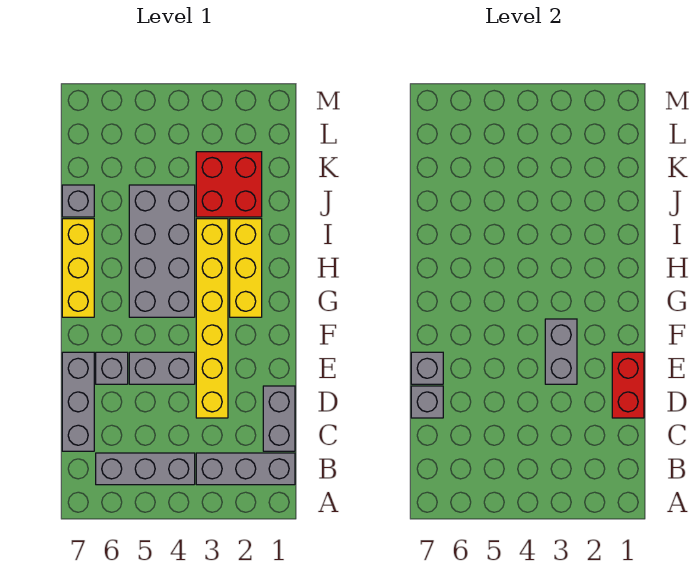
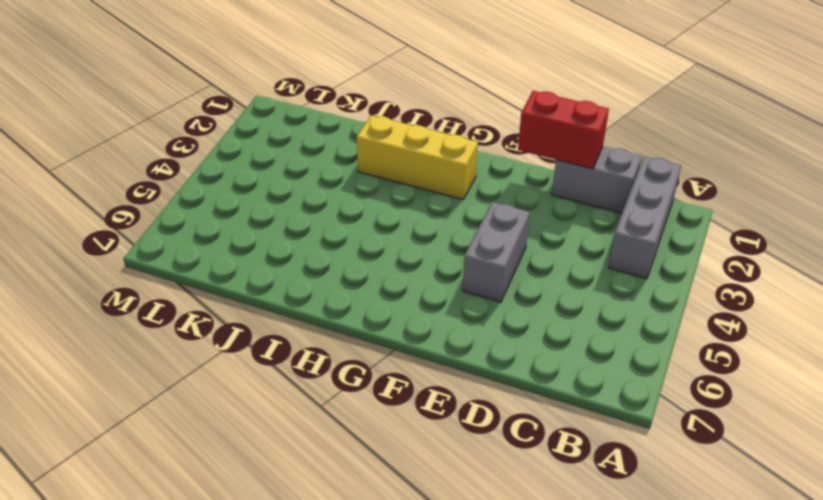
none -> grey brick B4:B6 level 1
none -> grey brick C7:E7 level 1
none -> yellow brick D3:I3 level 1

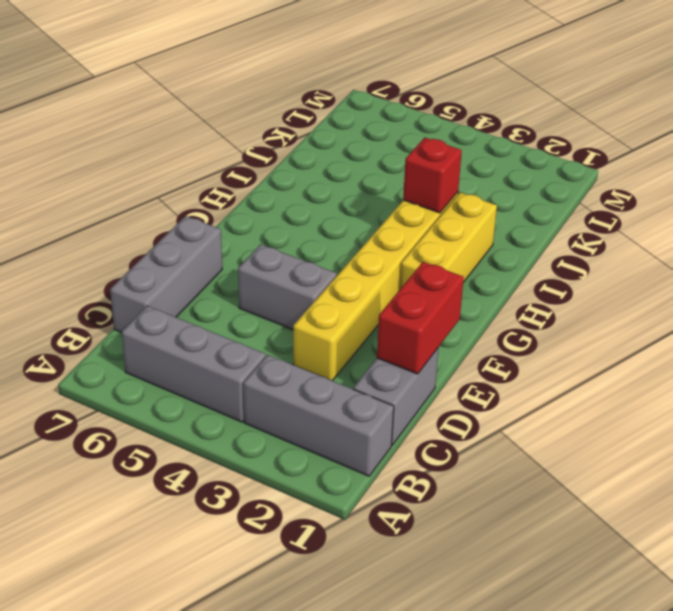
red brick I3 level 2 -> none
none -> grey brick E6 level 1
none -> grey brick G4:J5 level 1
none -> yellow brick G7:I7 level 1

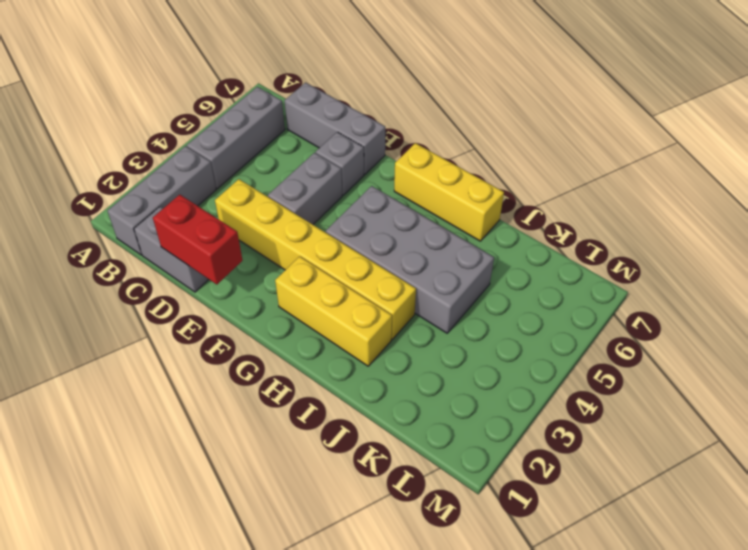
none -> red brick J2:K3 level 1
none -> grey brick J7 level 1
none -> grey brick D7 level 2

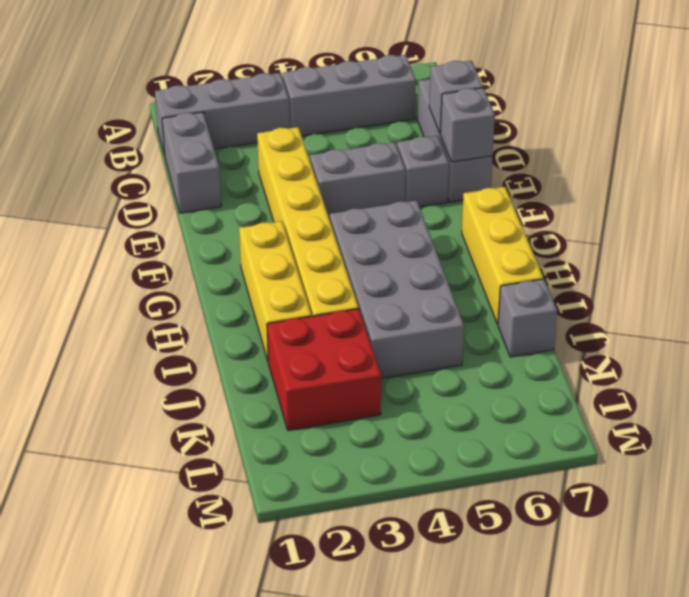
none -> red brick D1:E1 level 2
none -> grey brick E3:F3 level 2

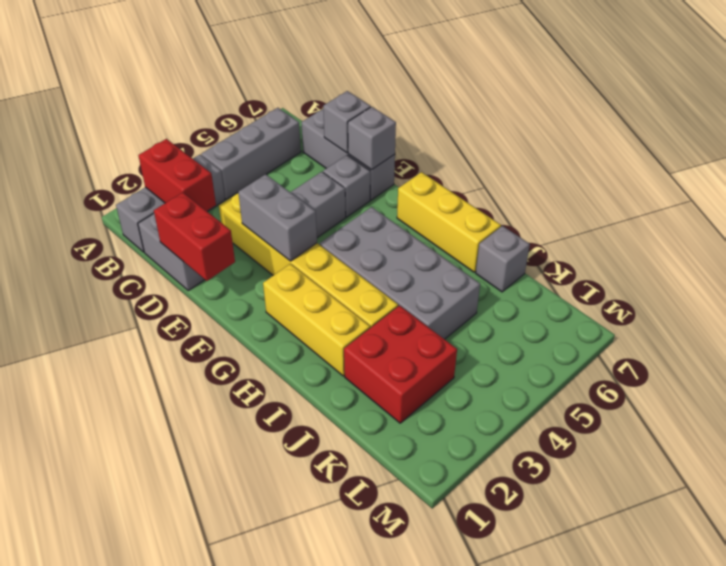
red brick B2:C2 level 2 -> none

